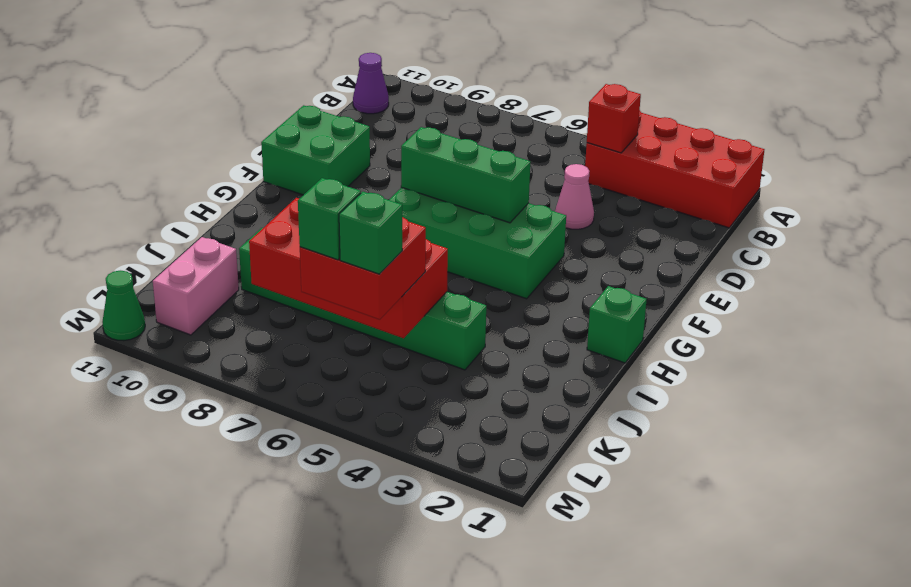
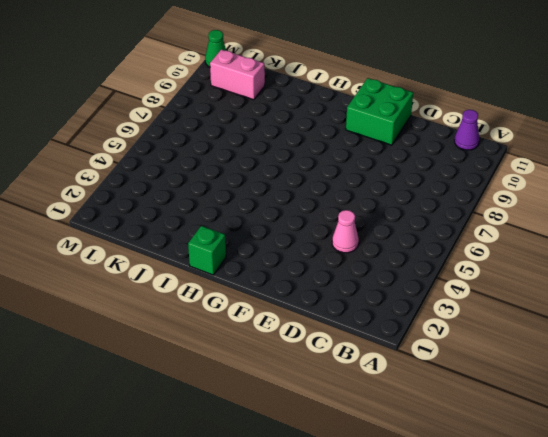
none -> red brick A1:B4 level 1
none -> green brick F4:G7 level 1
none -> green brick J4:J9 level 1

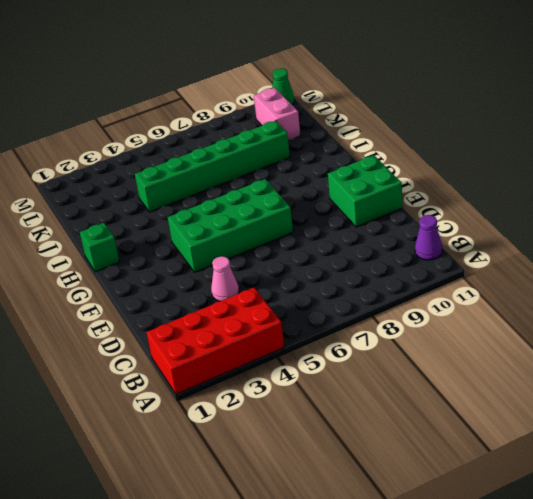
none -> red brick B4 level 2
none -> green brick F5:F7 level 2
none -> red brick J5:K8 level 2

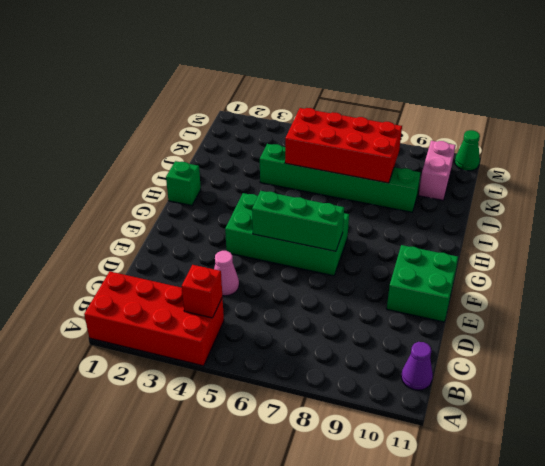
none -> red brick K5:L6 level 3
none -> green brick L5 level 4
none -> green brick L6 level 4

